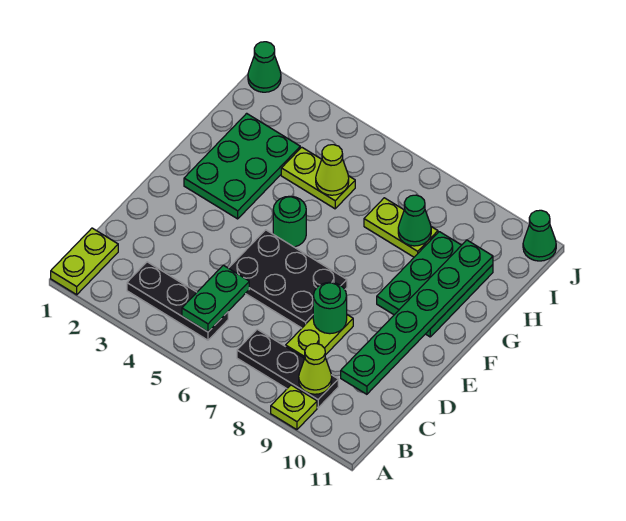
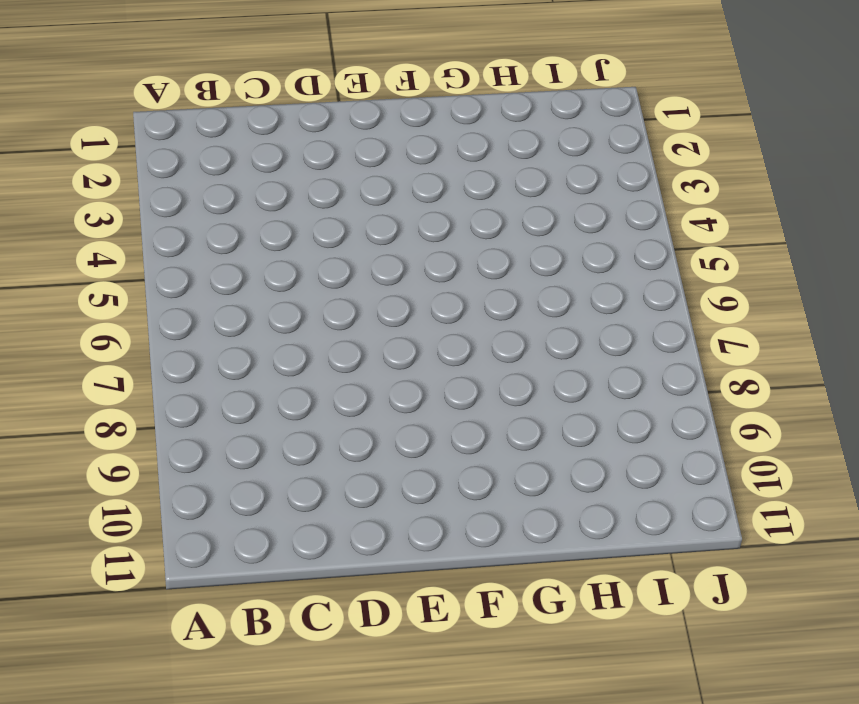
none -> lime plate A1:B1 level 1
none -> lime plate A9 level 1
none -> black plate B3:B5 level 1

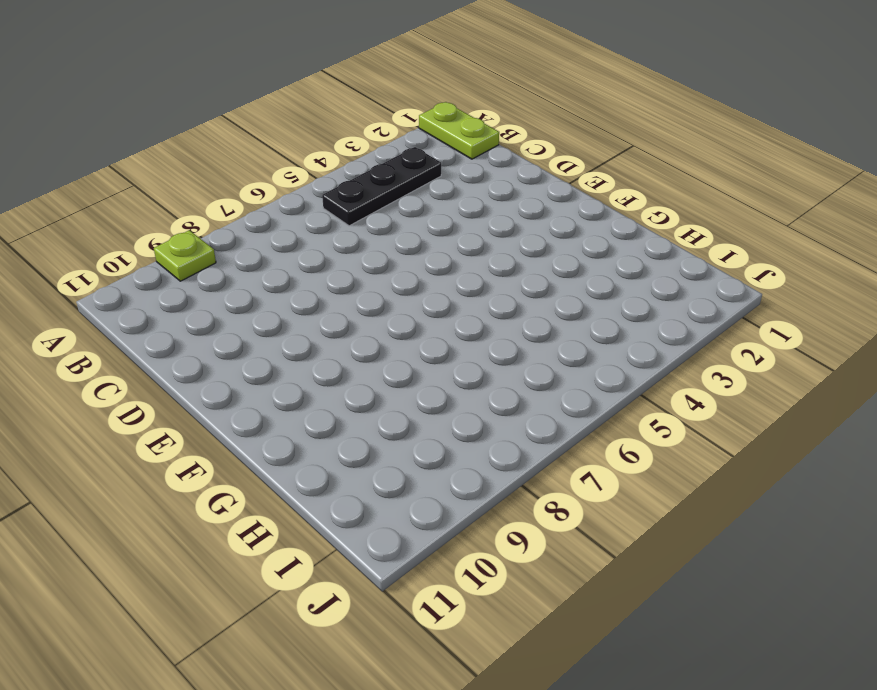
none -> black plate B7:B9 level 1
none -> lime plate C8:D8 level 1
none -> black plate D5:E7 level 1

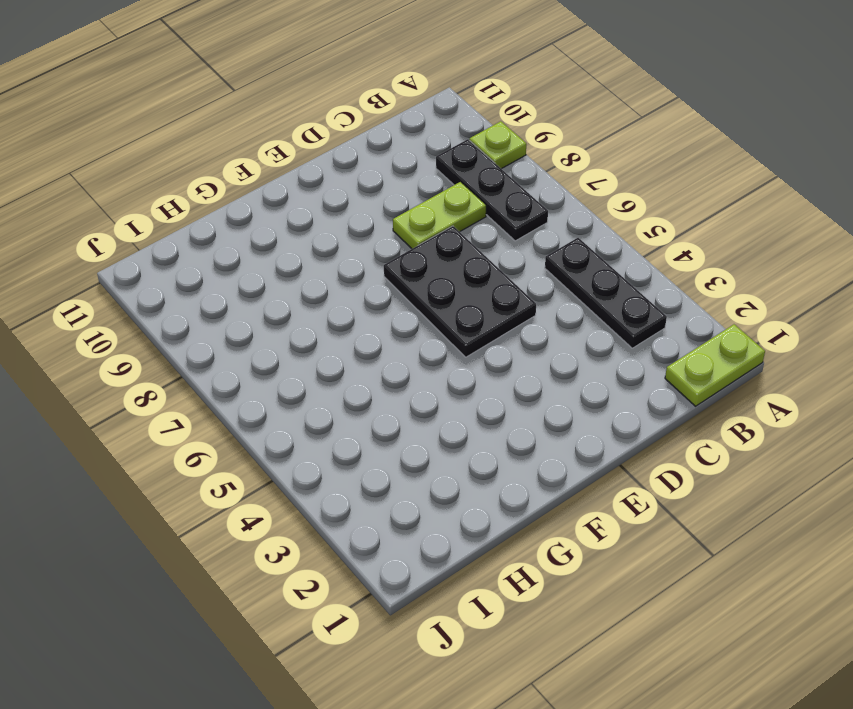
none -> green plate F2:H3 level 1
none -> green round brick F5 level 1
none -> green plate F9:H10 level 1

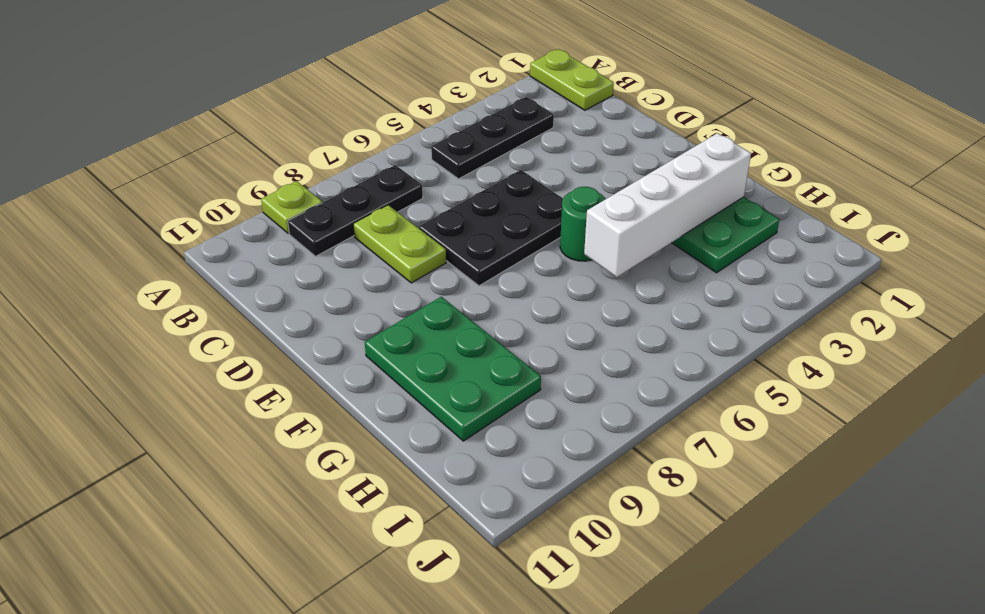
white brick G2:G5 level 2 -> none
none -> lime plate H4:H5 level 1
none -> lime plate H7:H8 level 1
none -> green cone J1 level 1

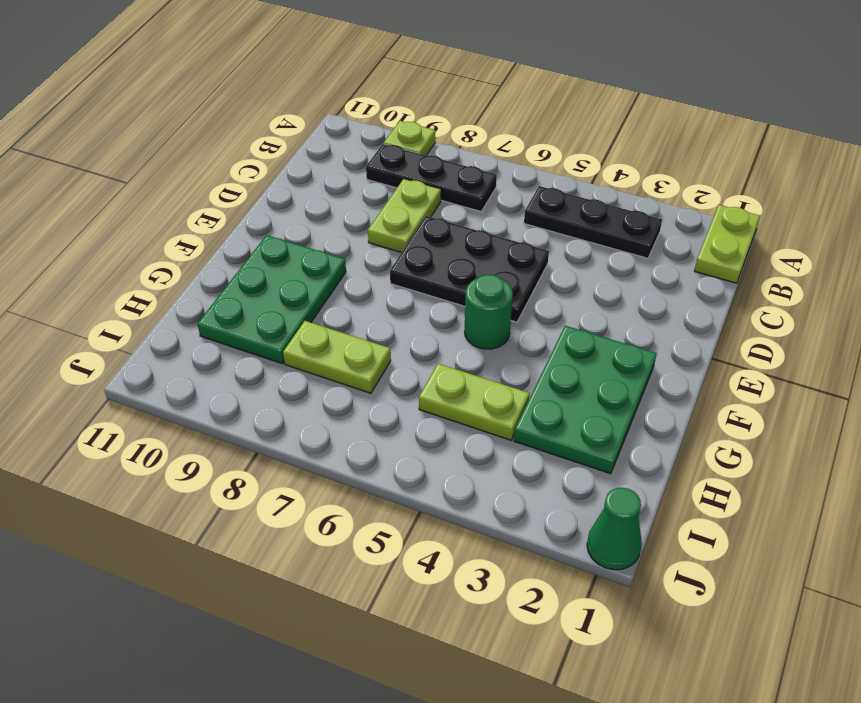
none -> green cone J11 level 1
none -> green plate B5:C5 level 2
none -> lime cone B9 level 2

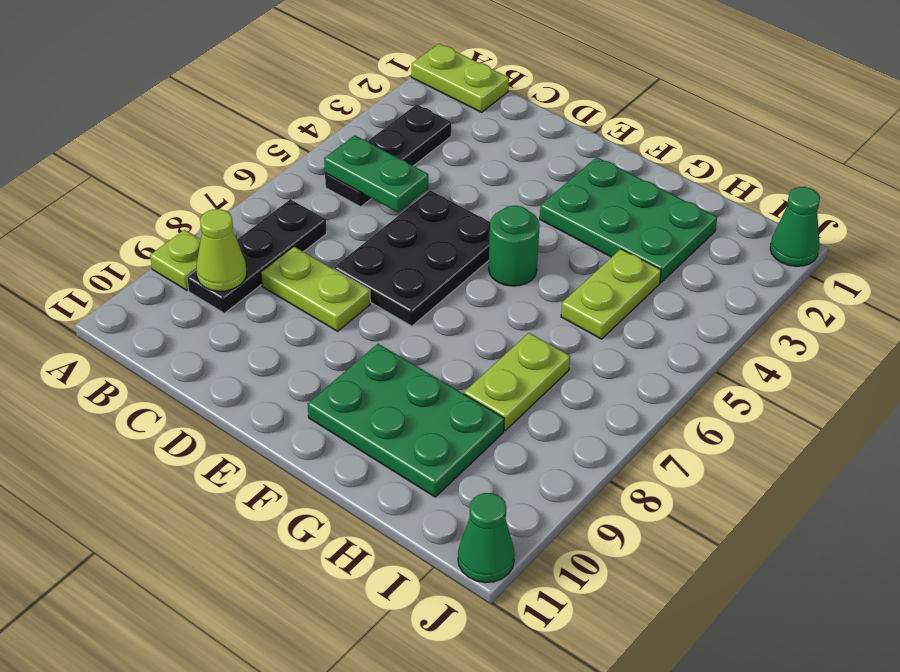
none -> green plate C10:H10 level 2
none -> green round brick D8 level 2
none -> lime cone H5 level 2

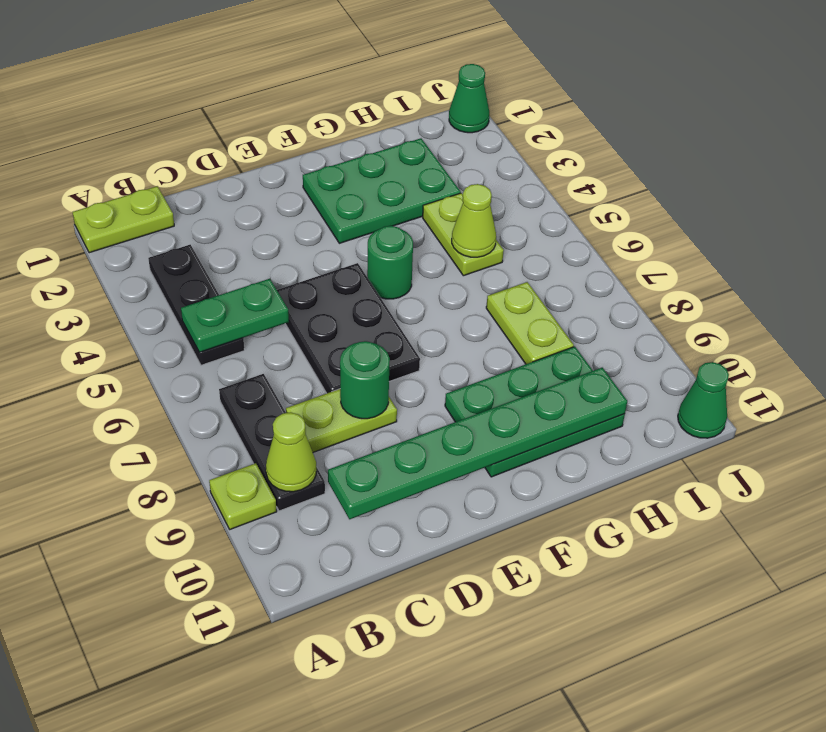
none -> green cone H8 level 2

